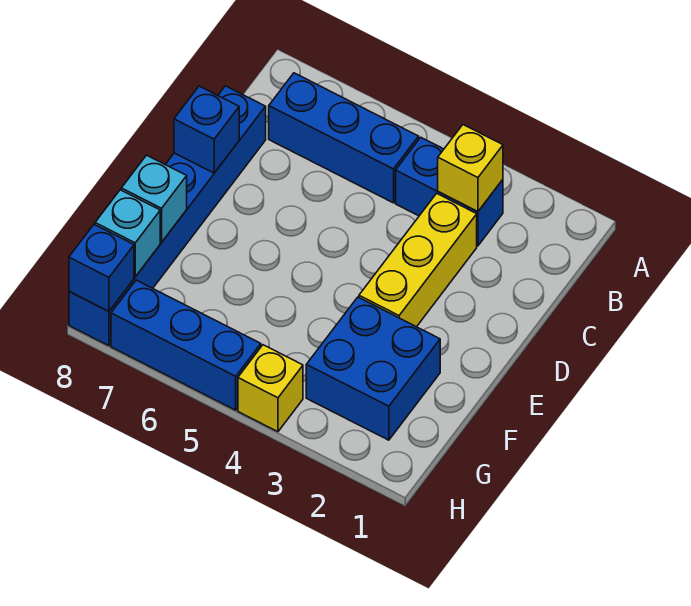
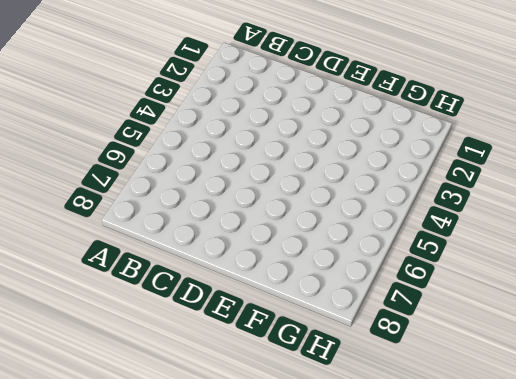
none -> blue brick B3:B4 level 1
none -> blue brick B5:B7 level 1
none -> yellow brick C3:E3 level 1

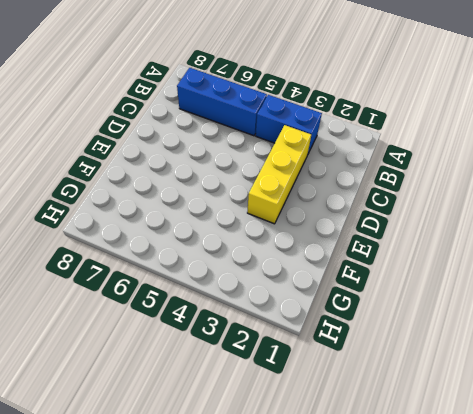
none -> blue brick C8:H8 level 1
none -> blue brick F2:G3 level 1
none -> yellow brick H4 level 1

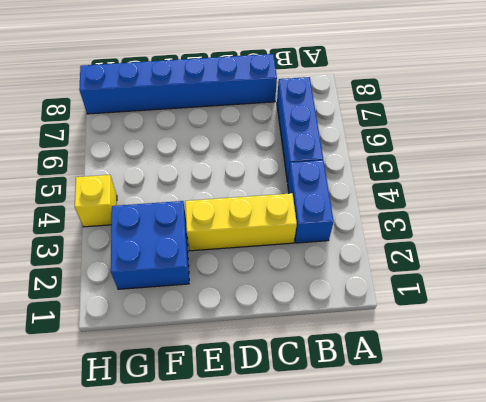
none -> blue brick H5:H7 level 1
none -> yellow brick B3 level 2
none -> blue brick D8 level 2

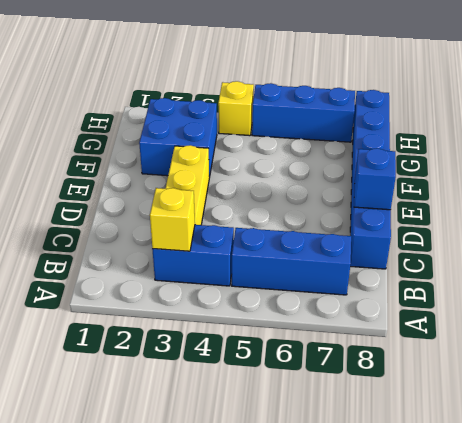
none -> cyan brick F8 level 2
none -> cyan brick G8 level 2
none -> blue brick H8 level 2

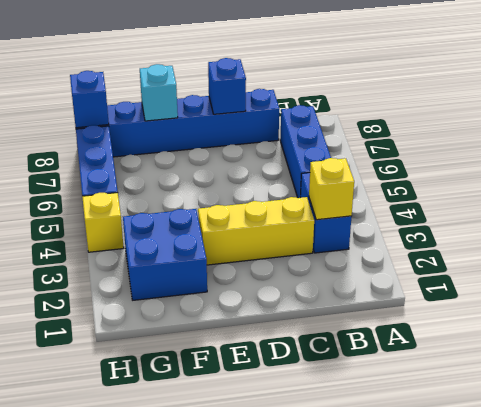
none -> cyan brick G8 level 2

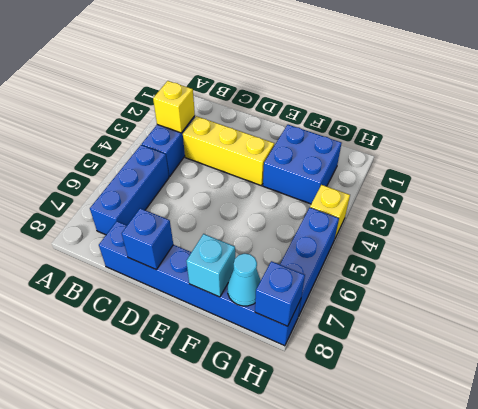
cyan cone G8 level 2 -> cyan brick G8 level 2

